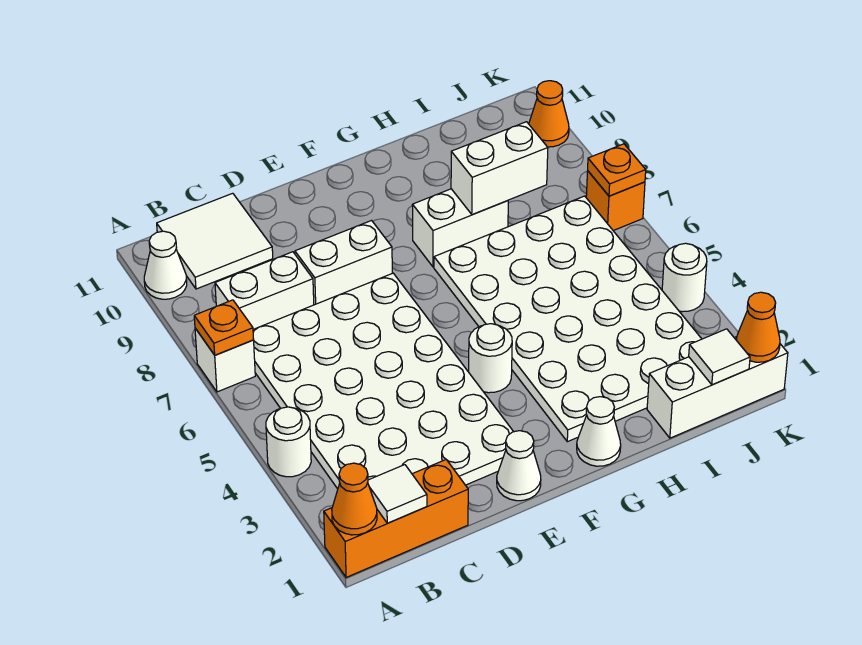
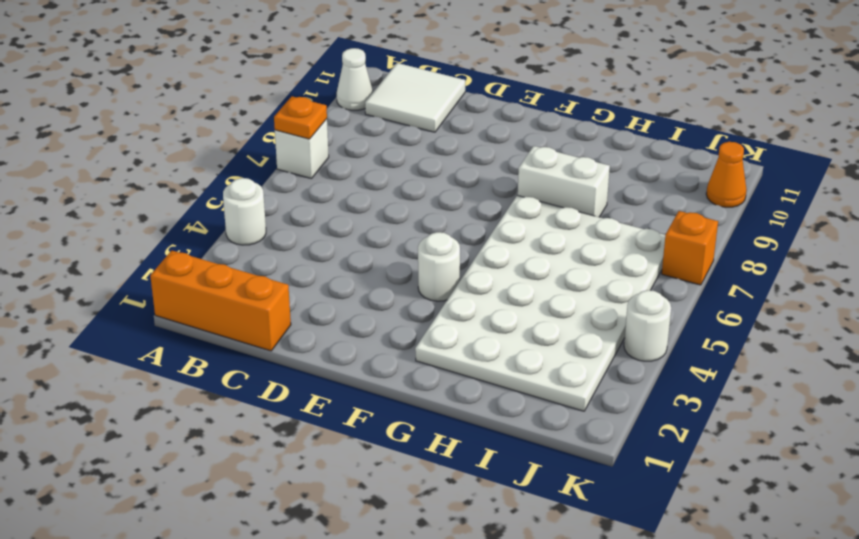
none -> white plate B2:E7 level 1
none -> white brick B8:C8 level 1
none -> white brick D8:E8 level 1

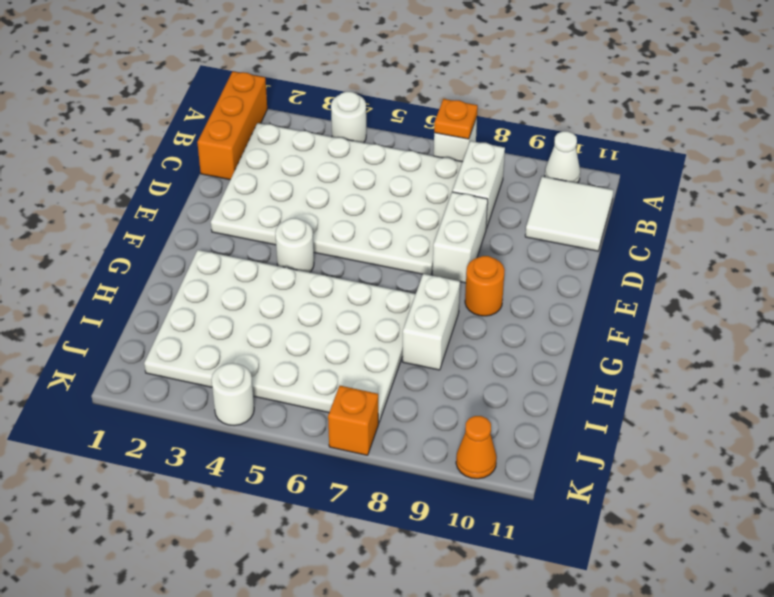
orange round brick F9 level 1 -> none
none -> white cone E1 level 1
none -> white cone G1 level 1
none -> white brick I1:K1 level 1

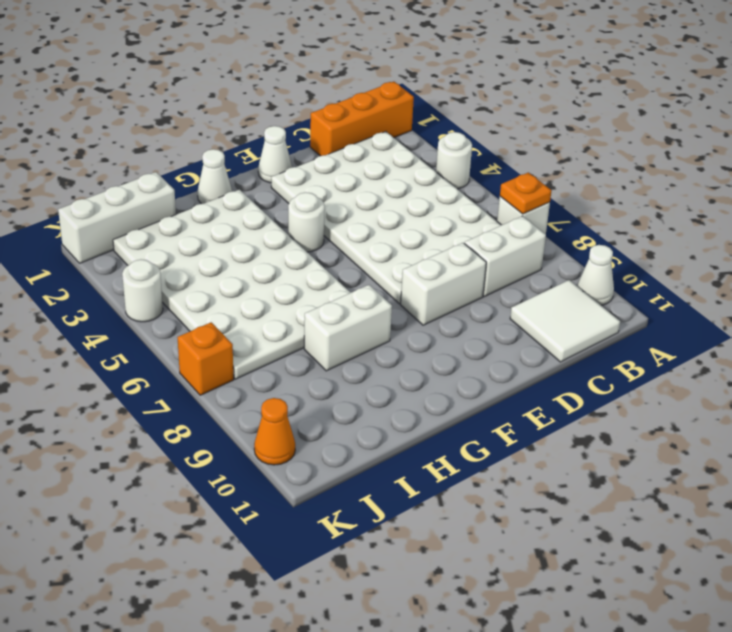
none -> orange cone A1 level 2
none -> white tile B1 level 2
none -> white brick H8:I8 level 2

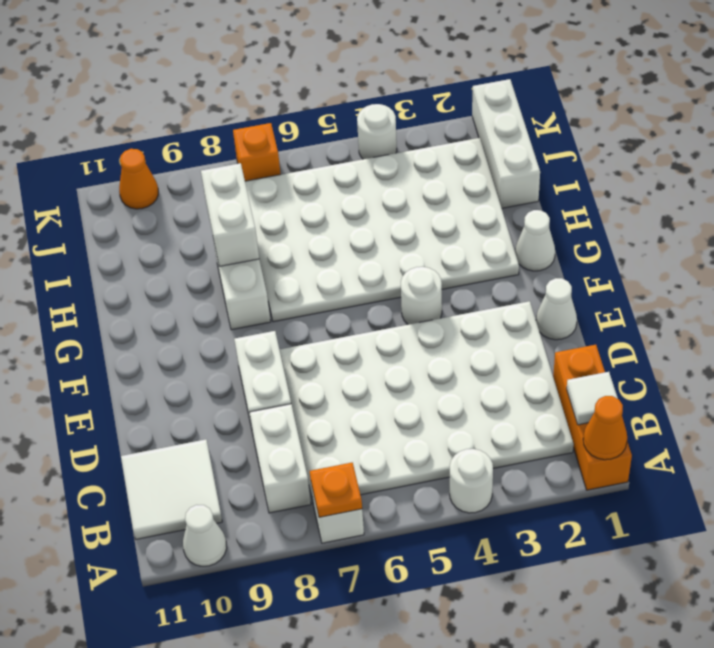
none -> white tile J1 level 2
none -> orange cone K1 level 2
none -> orange plate K7 level 2

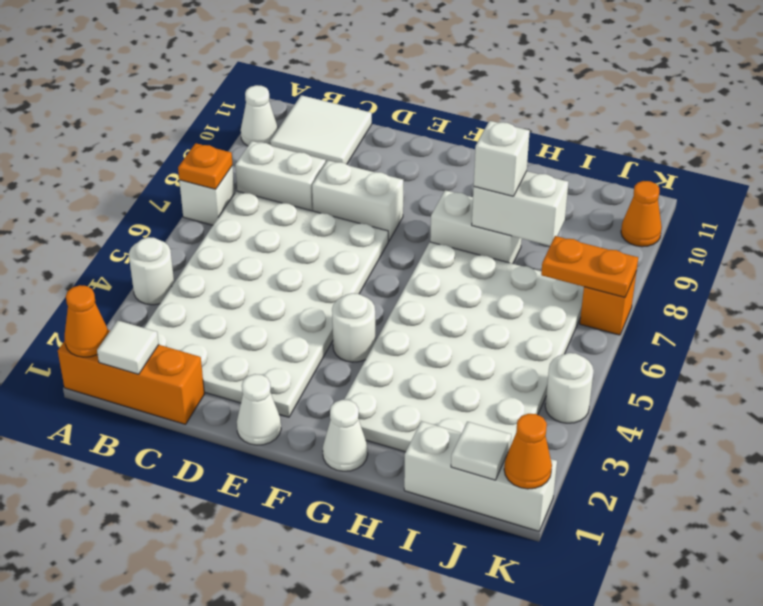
white brick H8 level 3 -> none
orange plate J7:K7 level 2 -> orange plate K7 level 2

